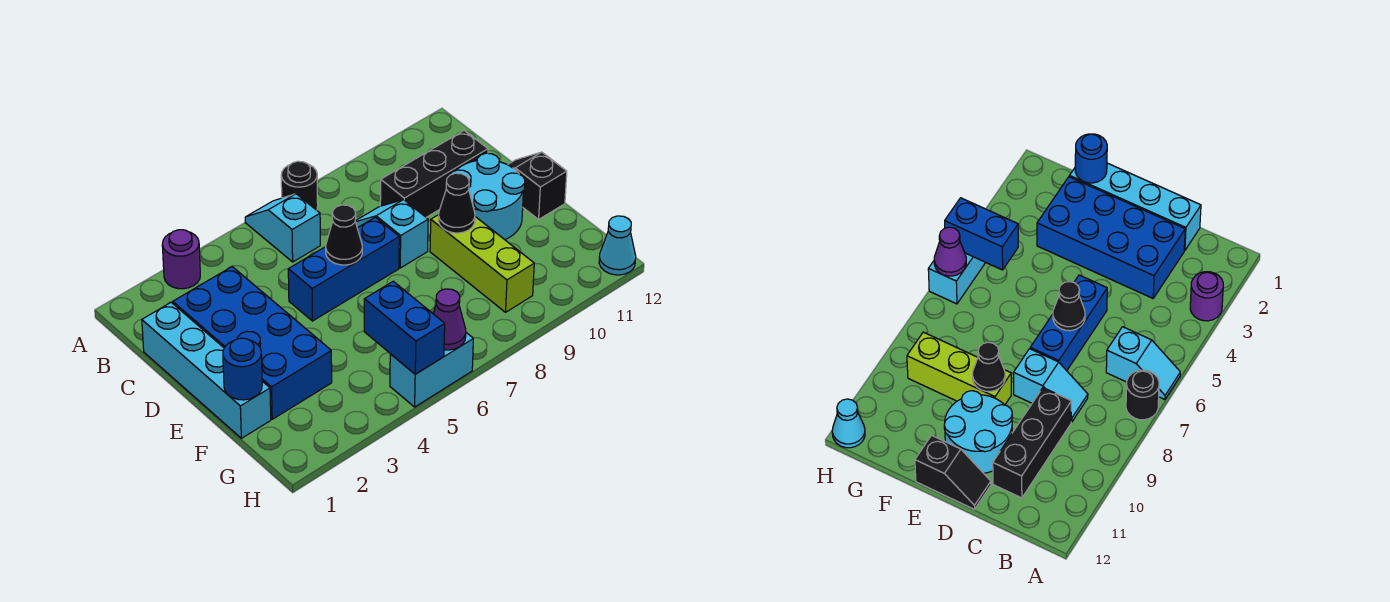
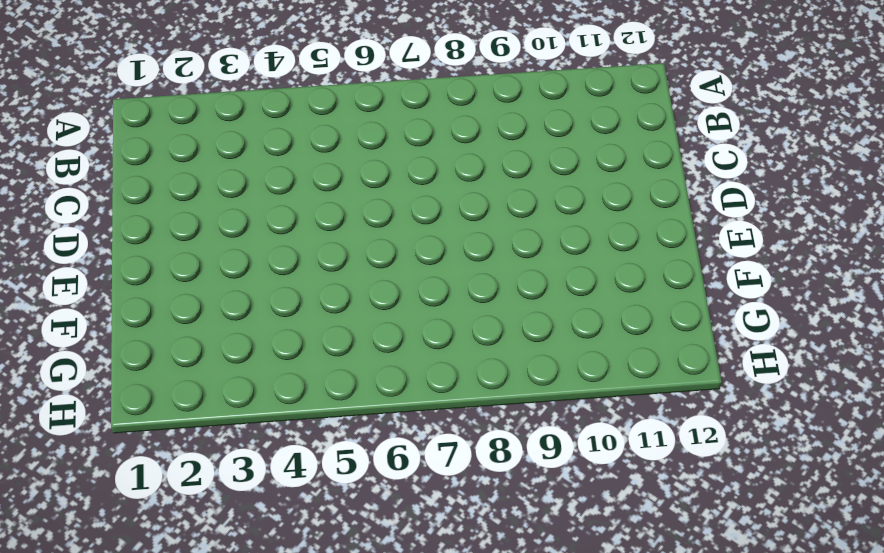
none -> purple round brick A3 level 1
none -> cyan slope A6:B6 level 1 top B
none -> black round brick A7 level 1

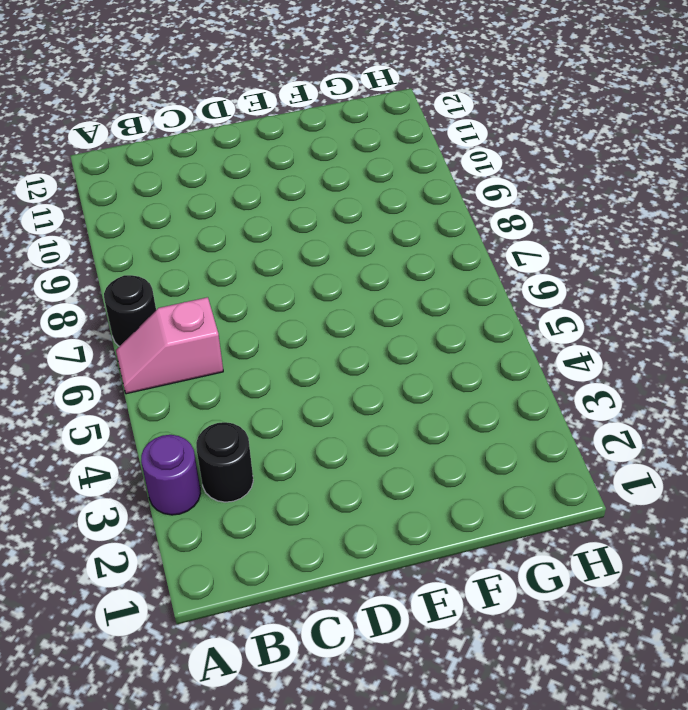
pink slope A6:B6 level 1 top B -> cyan slope A6:B6 level 1 top B
black round brick B3 level 1 -> none
none -> cyan brick C1:F1 level 1
none -> blue brick C2:F3 level 1
none -> cyan slope C8:D8 level 1 top D

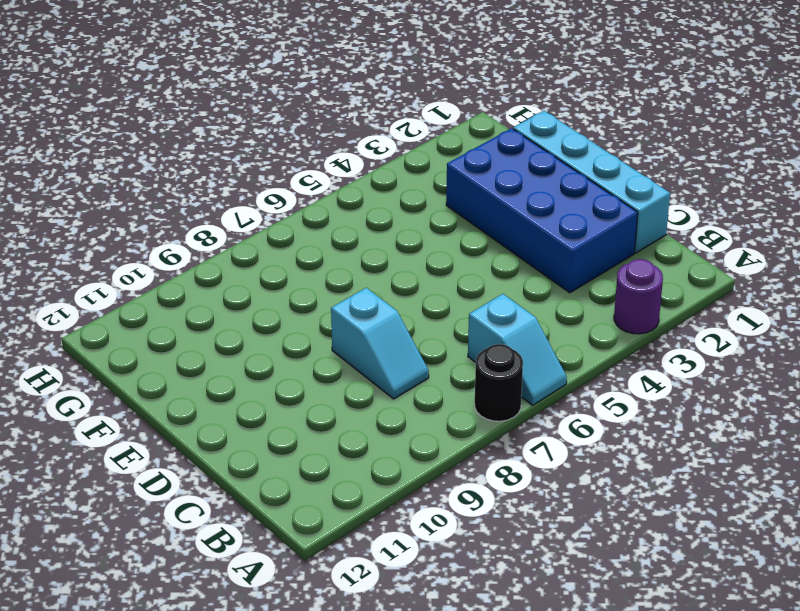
none -> black brick C9:C11 level 1
none -> blue brick D5:D7 level 1
none -> cyan round brick D10:E11 level 1

